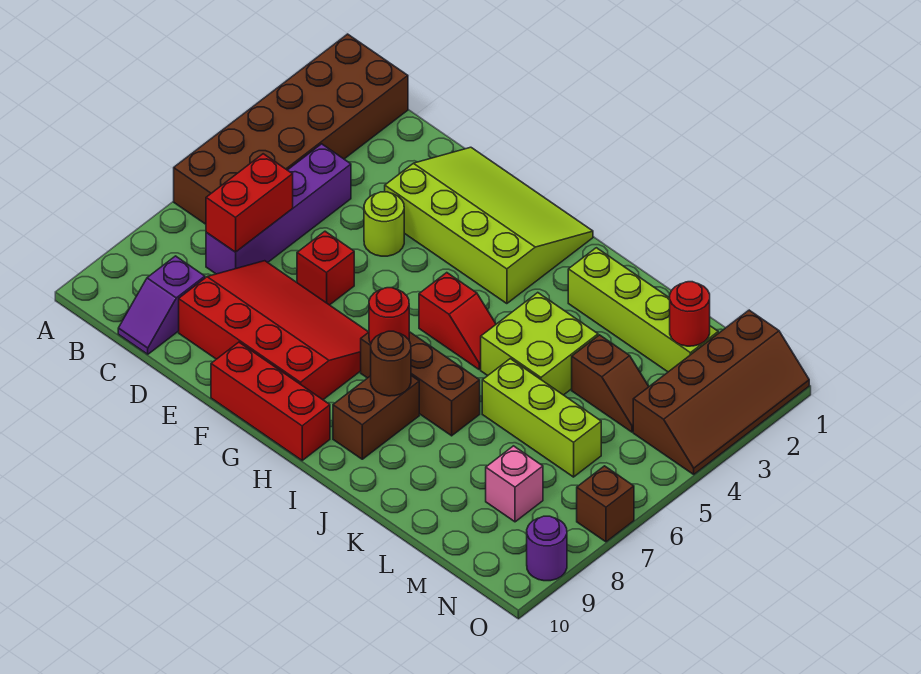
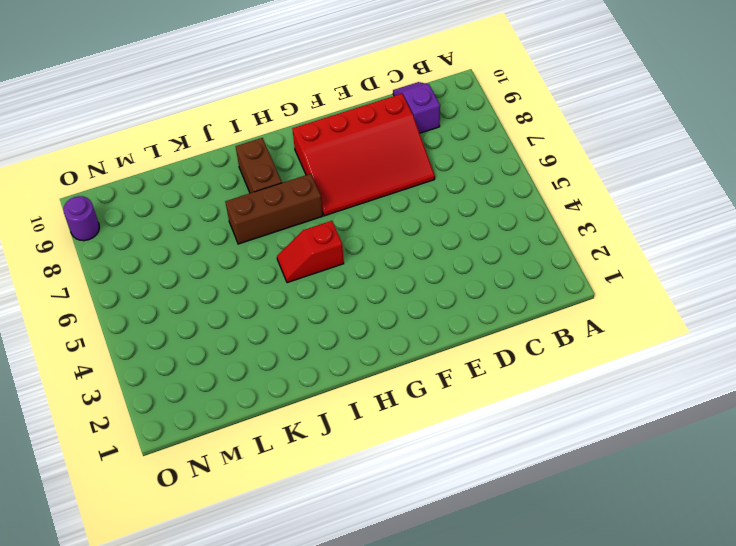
none -> brown brick A1:B6 level 1
none -> purple brick C4:C7 level 1
none -> lime slope E1:H3 level 1 top 3

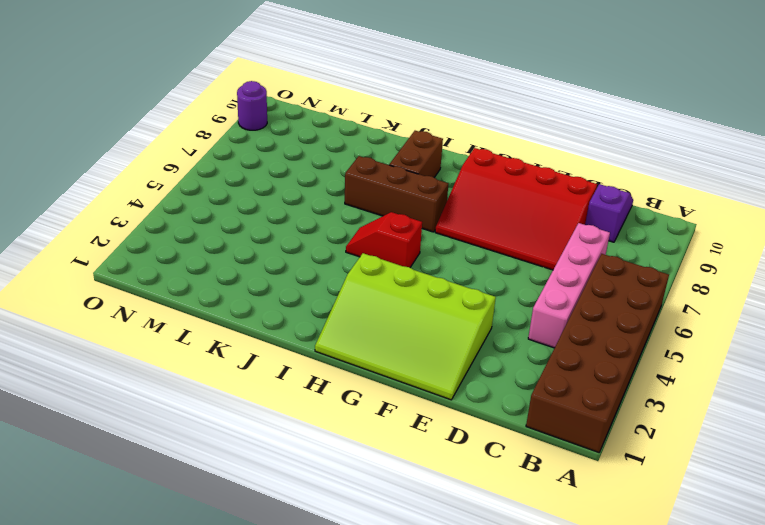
pink brick C4:C7 level 1 -> purple brick C4:C7 level 1
none -> lime round brick E4 level 1
none -> red brick E6 level 1
none -> red brick F10:H10 level 1

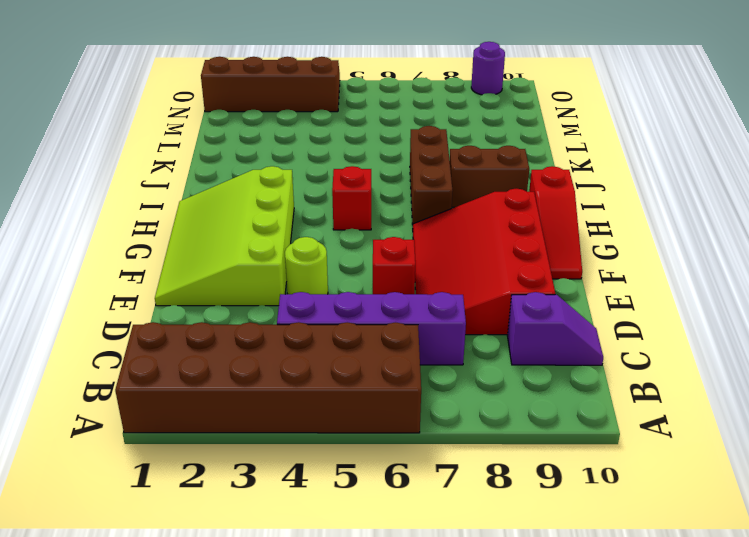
red slope F10:H10 level 1 top H -> red brick F10:H10 level 1
none -> lime brick J2:M2 level 1
none -> lime brick J4:K5 level 1
none -> lime brick K6:M6 level 1

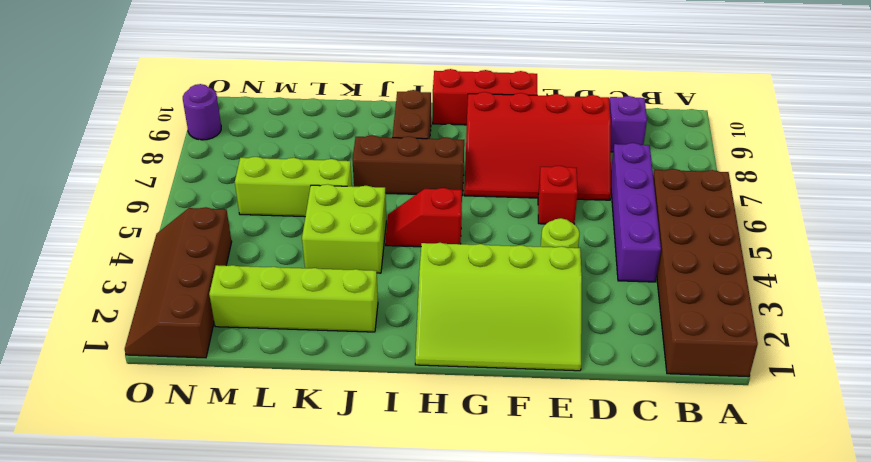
none -> brown slope L4:M4 level 1 top L
none -> pink brick M8 level 1
none -> brown brick O7 level 1

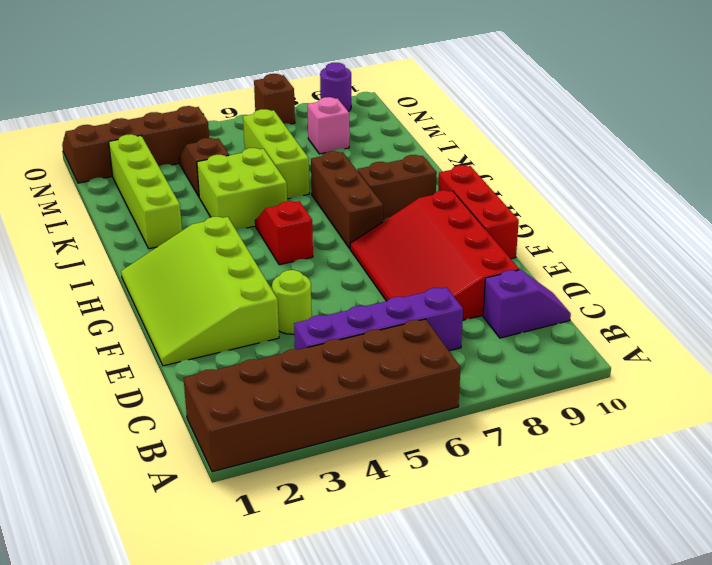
none -> red brick E6 level 1
none -> red brick C6:C7 level 2
none -> red round brick H7 level 2

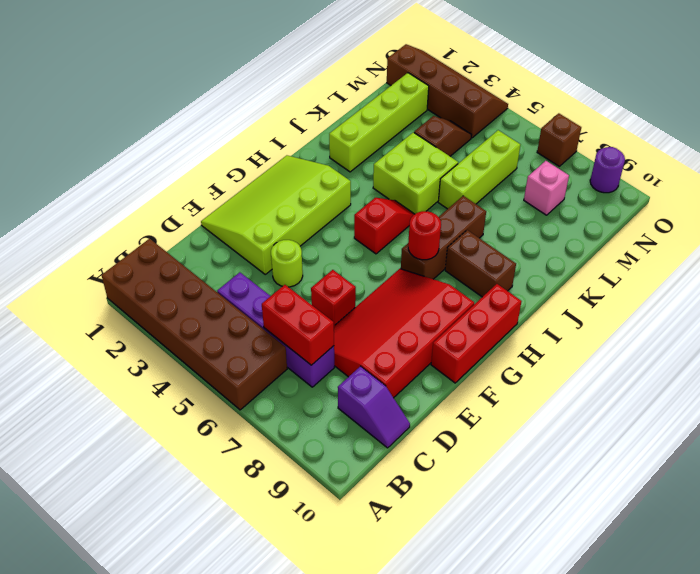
none -> brown round brick I8 level 2
none -> red round brick M2 level 2

